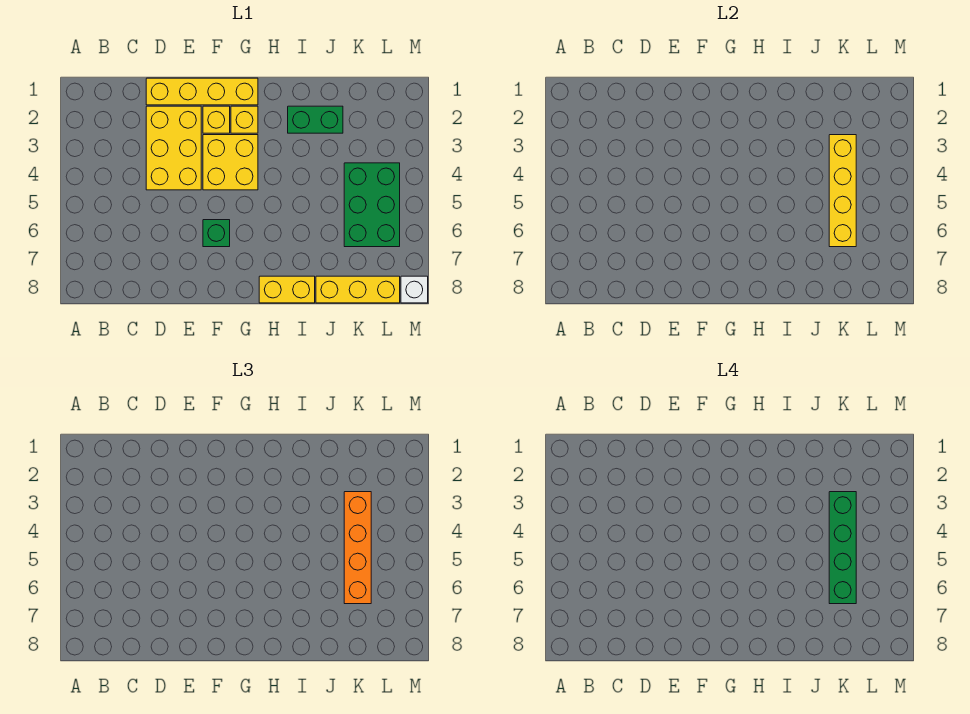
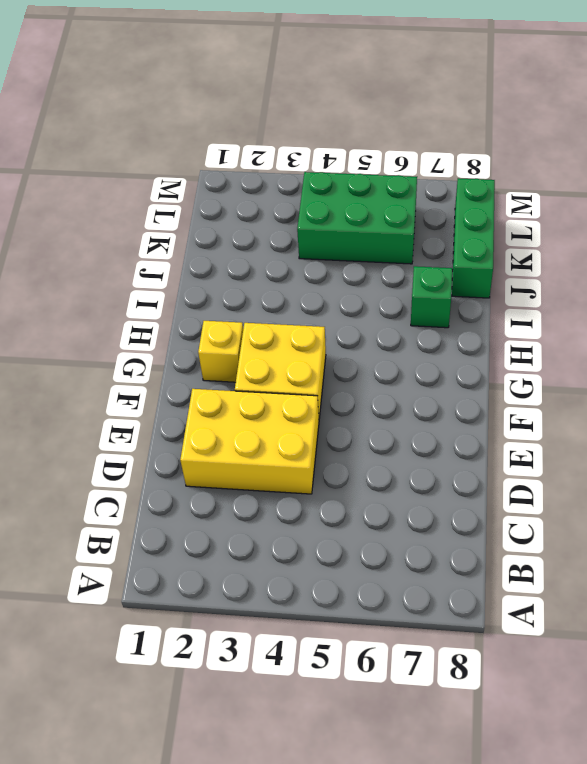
green brick I7 level 1 -> green brick F6 level 1
green brick J8:L8 level 1 -> yellow brick J8:L8 level 1
none -> yellow brick D1:G1 level 1
none -> yellow brick F2 level 1
none -> yellow brick H8:I8 level 1

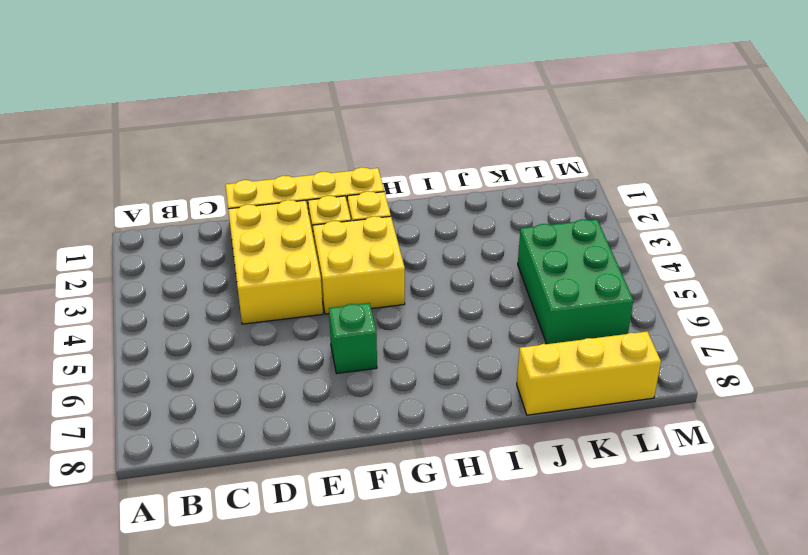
none -> yellow brick H8:I8 level 1
none -> green brick I2:J2 level 1
none -> white brick M8 level 1

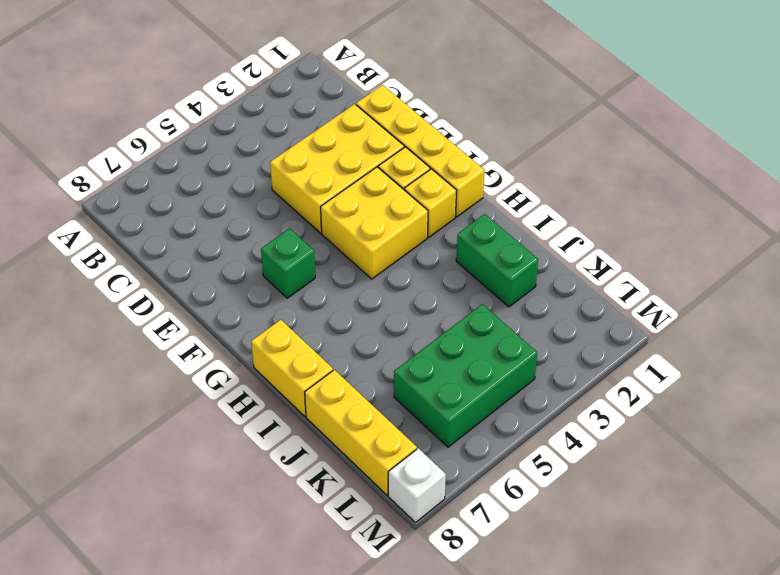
none -> yellow brick K3:K6 level 2
none -> orange brick K3:K6 level 3
none -> green brick K3:K6 level 4

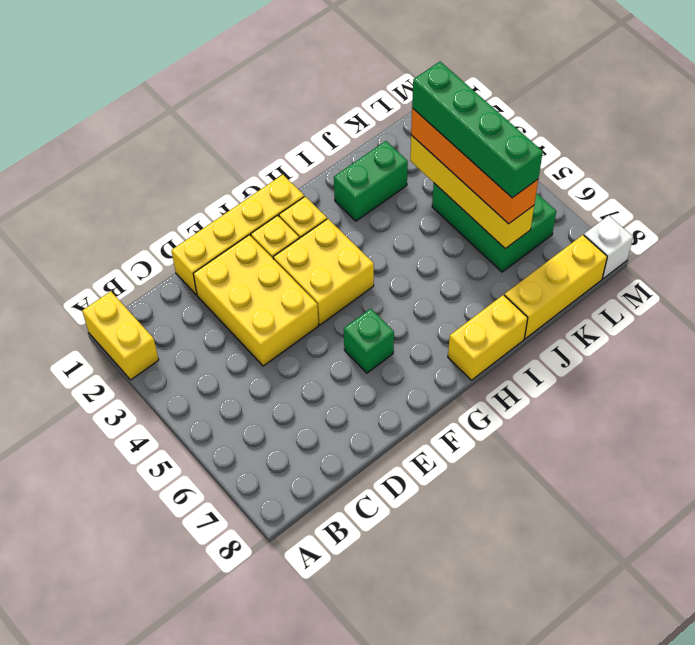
yellow brick A1:A2 level 1 -> none

